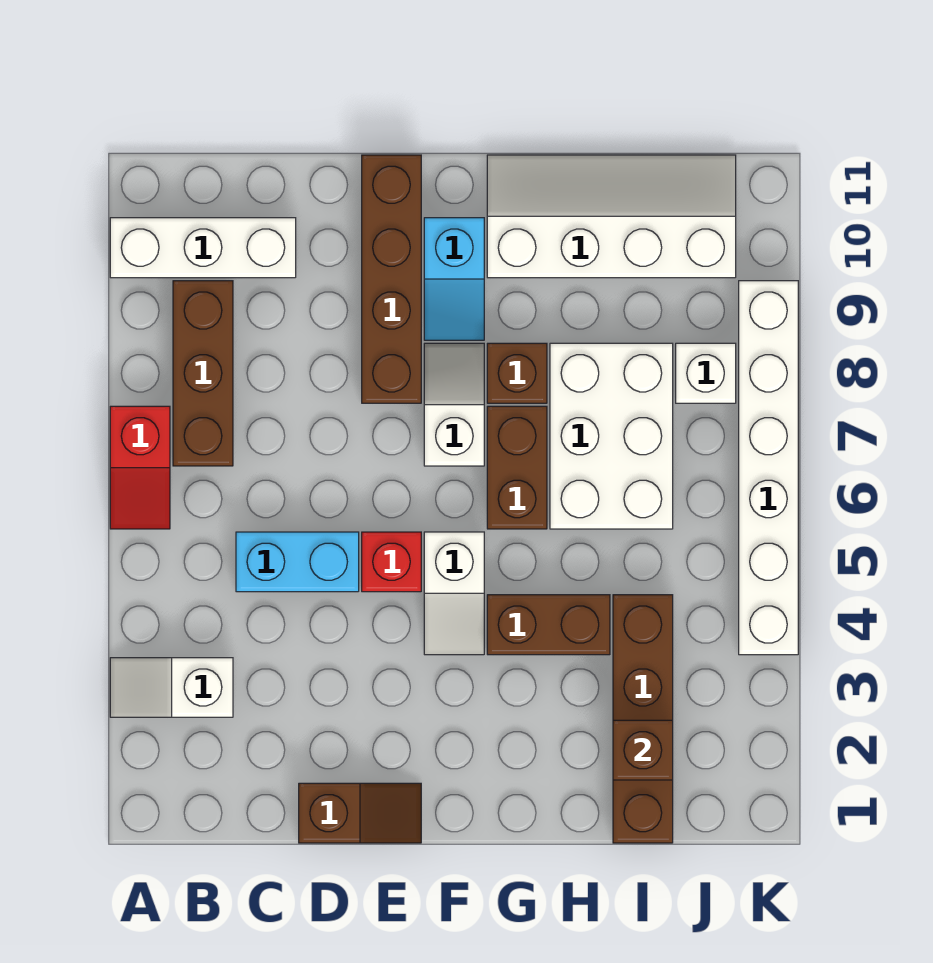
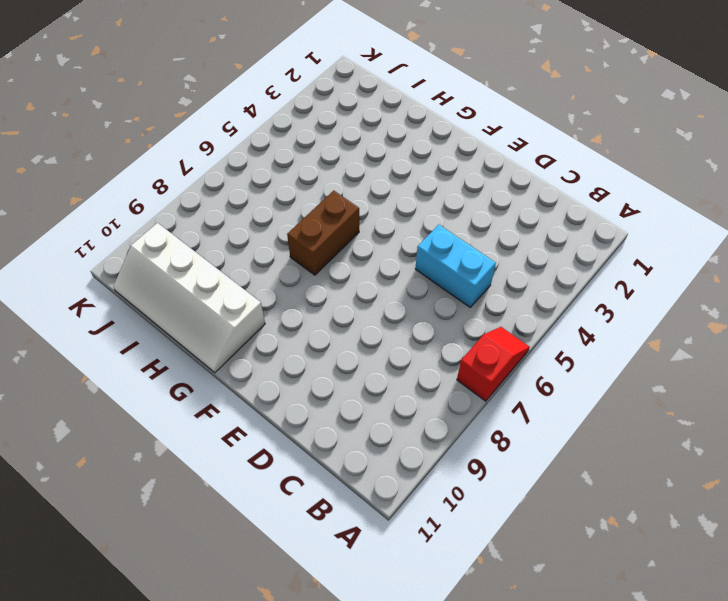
none -> white slope A3:B3 level 1 top B
none -> white brick A10:C10 level 1
none -> brown brick B7:B9 level 1

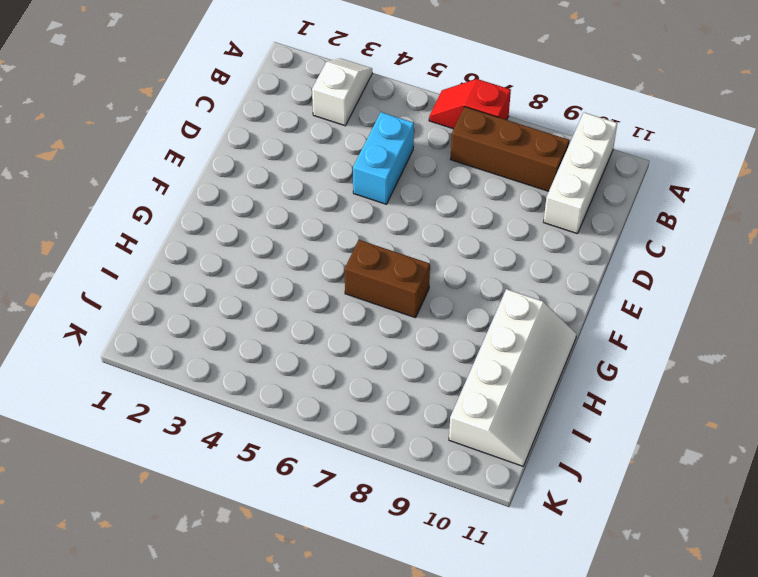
none -> brown slope D1:E1 level 1 top D
none -> red brick E5 level 1
none -> brown brick E8:E11 level 1

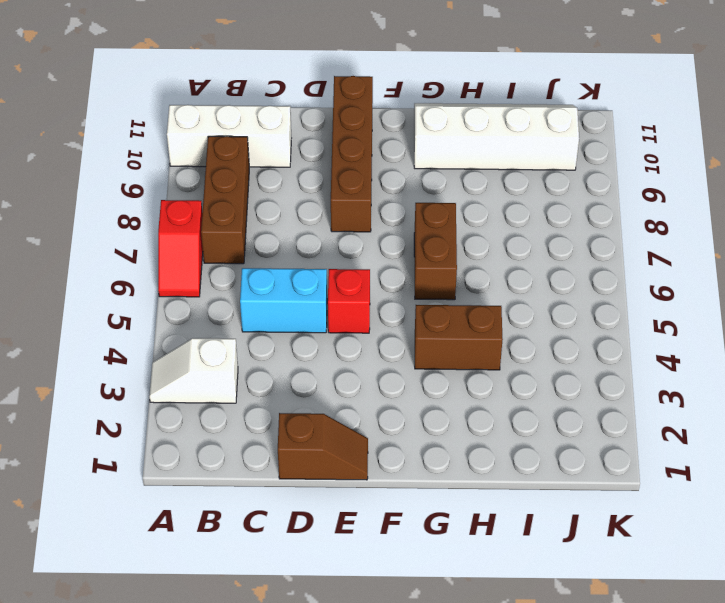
none -> white slope F4:F5 level 1 top 5
none -> white slope F7:F8 level 1 top 7
none -> cyan slope F9:F10 level 1 top 10

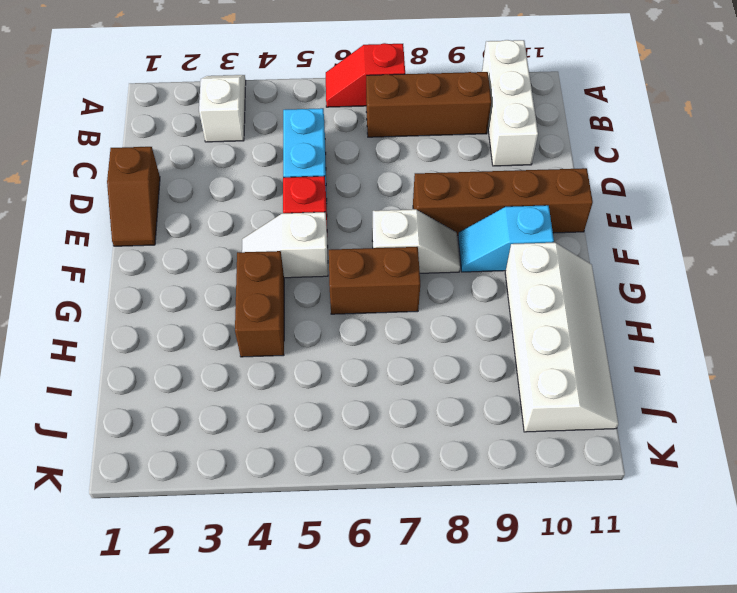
none -> brown brick G8 level 1
none -> white brick H6:I8 level 1
none -> brown brick I1:I4 level 1

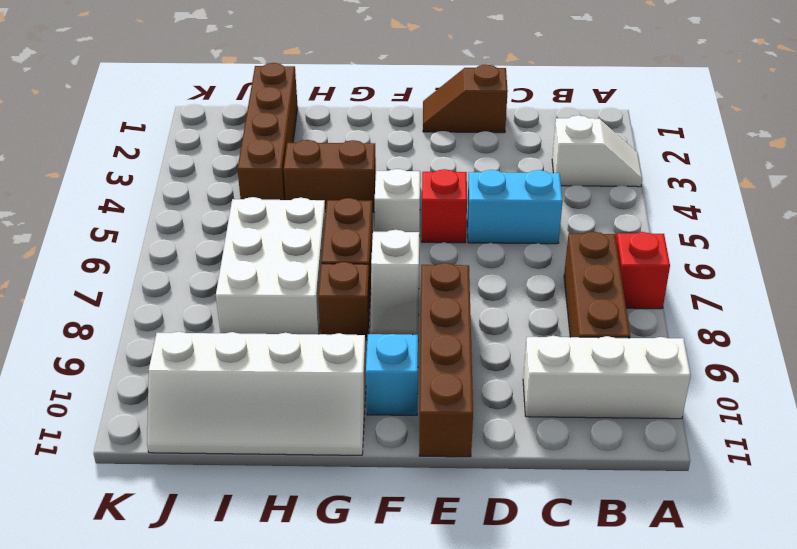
none -> white brick J8 level 1
none -> white brick K4:K9 level 1
none -> brown brick I2 level 2

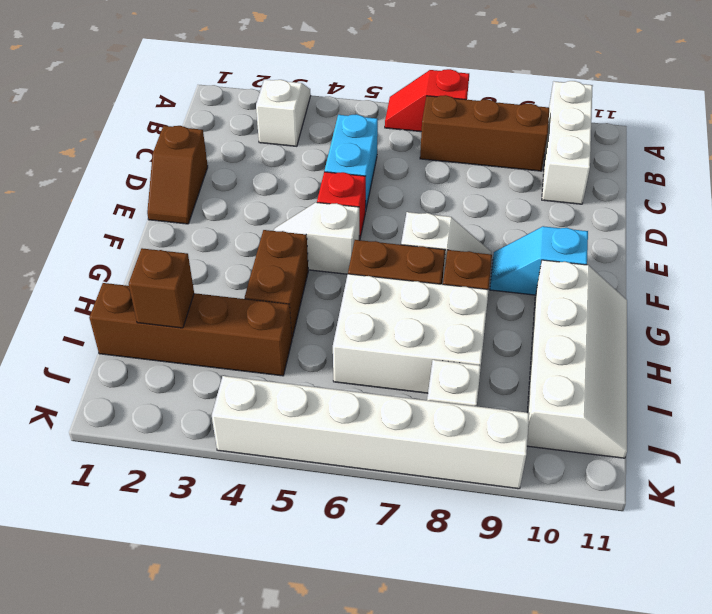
none -> brown brick E8:E11 level 1

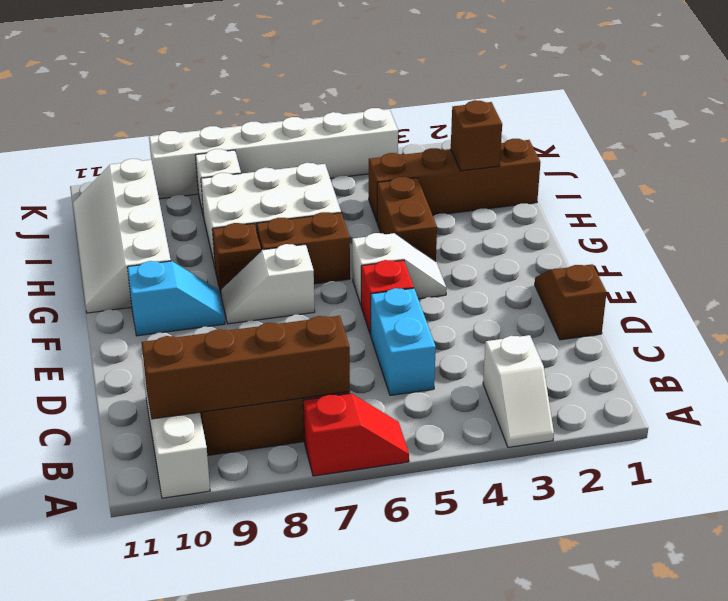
brown brick B7:B10 level 2 -> brown brick E8:E11 level 1

